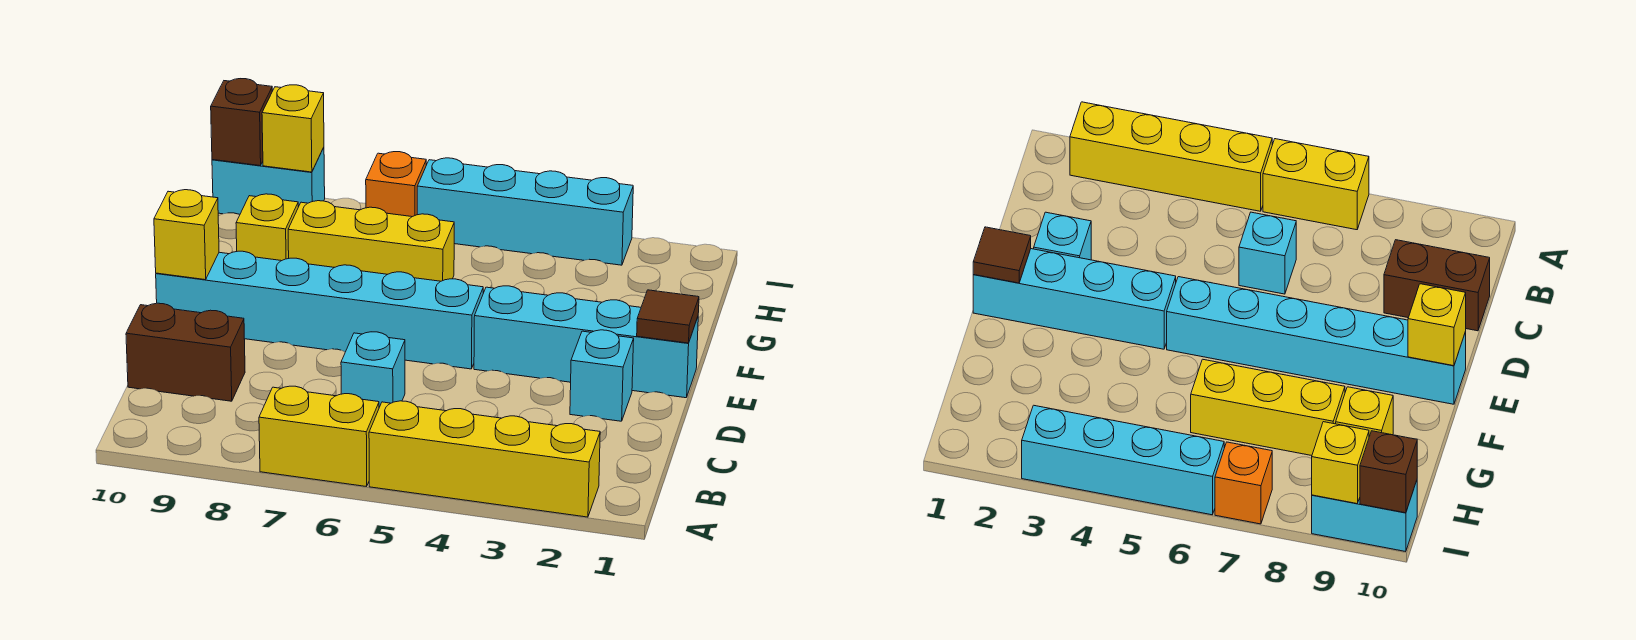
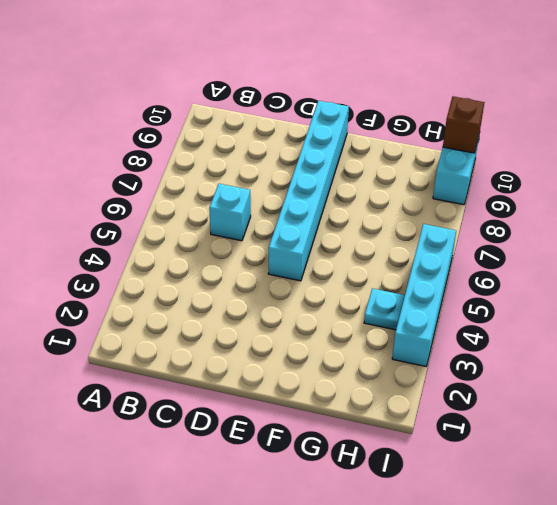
cyan plate H4 level 1 -> none
none -> yellow brick A2:A5 level 1
none -> yellow brick A6:A7 level 1
none -> brown brick C9:C10 level 1

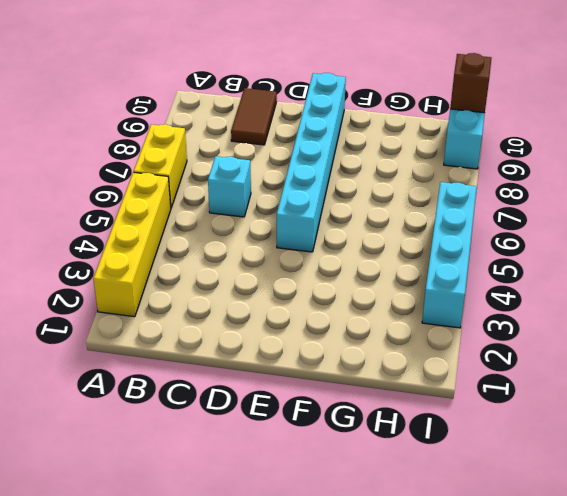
brown tile C9:C10 level 1 -> brown brick C9:C10 level 1
none -> cyan brick D2 level 1
none -> cyan brick E1:E4 level 1
none -> yellow brick G6:G8 level 1

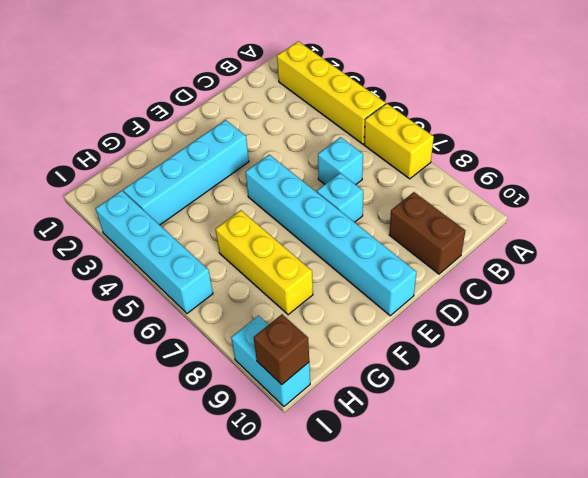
cyan brick D7 level 1 -> cyan brick D2 level 1
cyan brick E3:H3 level 1 -> cyan brick E1:E4 level 1
none -> yellow brick G9 level 1
none -> orange brick I7 level 1
none -> brown tile E1 level 2

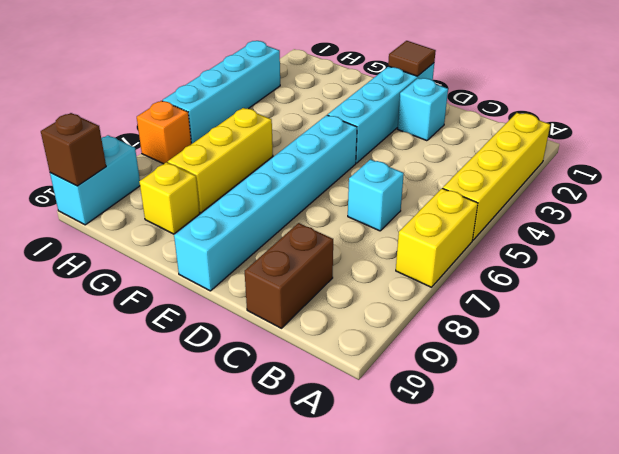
none -> yellow brick E10 level 2
none -> yellow brick I9 level 2

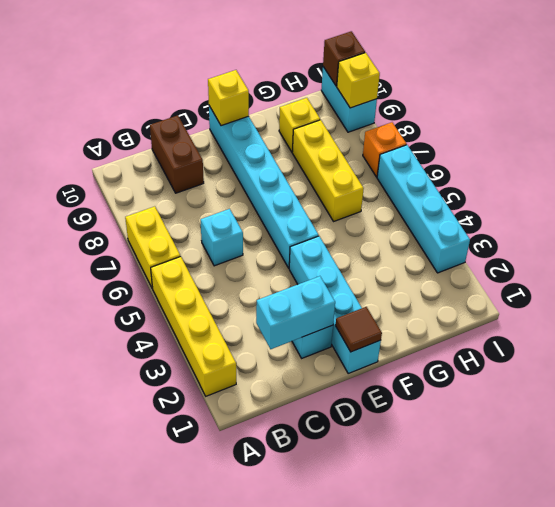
cyan brick C2:D2 level 2 -> none

